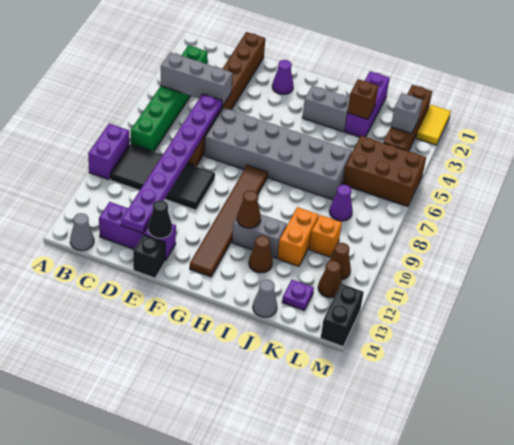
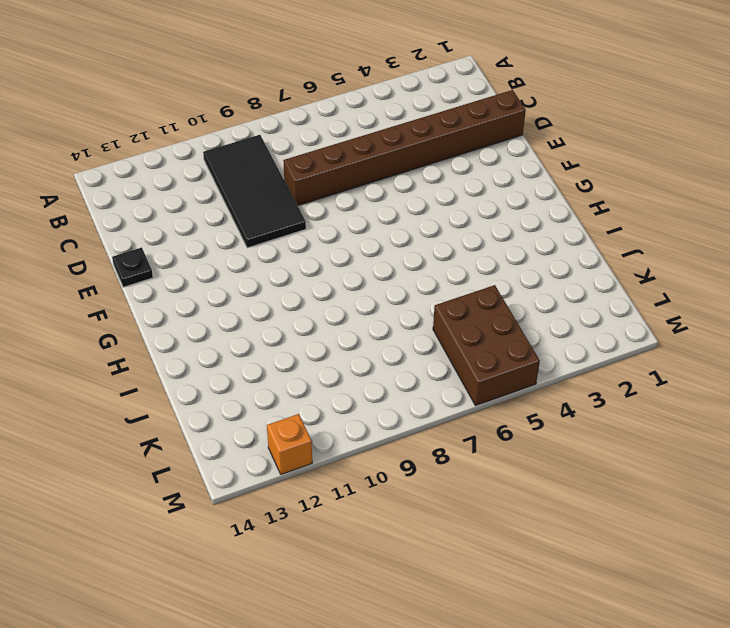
black plate E14 level 1 -> black brick E14 level 1
orange brick M12 level 1 -> orange brick K10 level 1
none -> purple brick A9:A10 level 1
none -> green brick B3:B8 level 1
none -> grey cone B14 level 1
none -> purple brick C13:E13 level 1

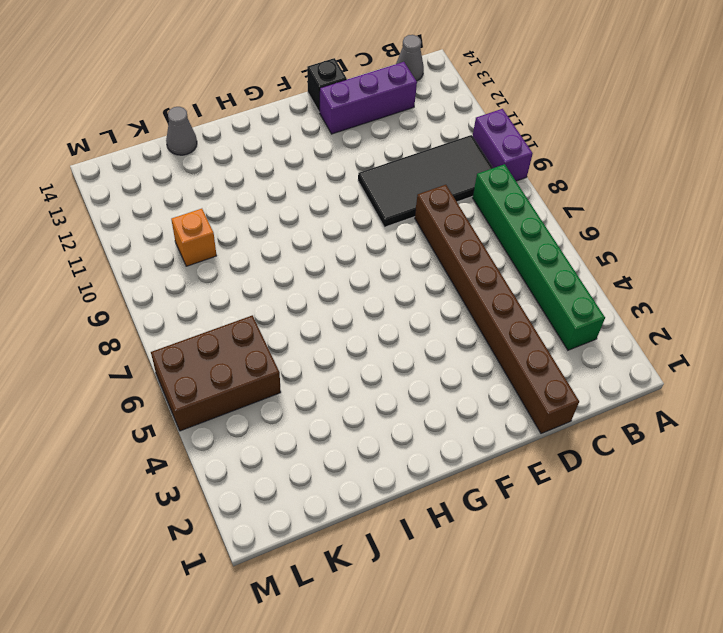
none -> grey brick E6:J7 level 1
none -> purple cone F2 level 1
none -> brown tile G8:G13 level 1
none -> grey brick H3:I3 level 1

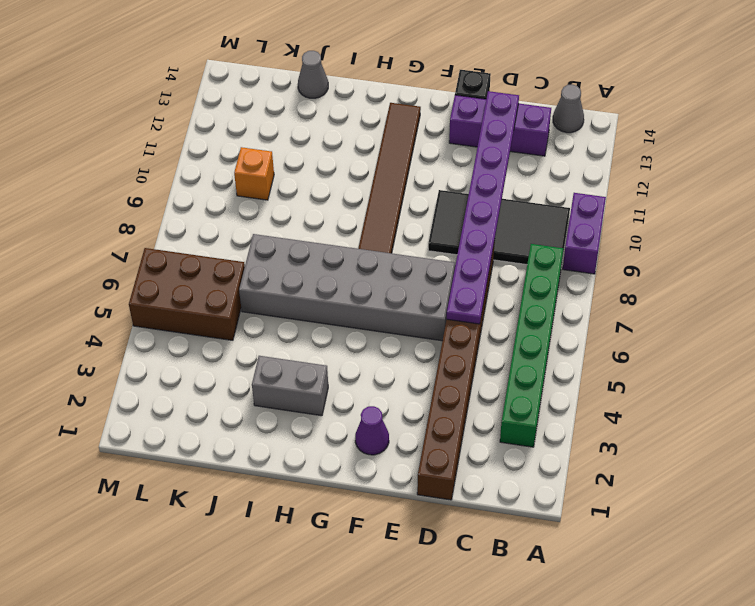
none -> grey brick H11:I11 level 1
none -> brown cone I12 level 1
none -> purple brick J1:J3 level 1
none -> orange brick J10:J11 level 1

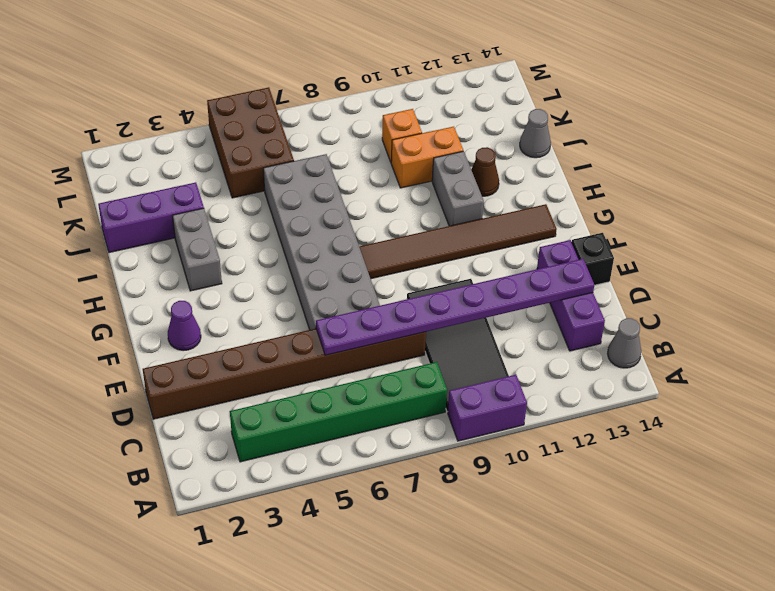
none -> purple cone K8 level 1
none -> purple plate K13 level 1
none -> brown brick L1:L4 level 1
none -> brown cone L11 level 1

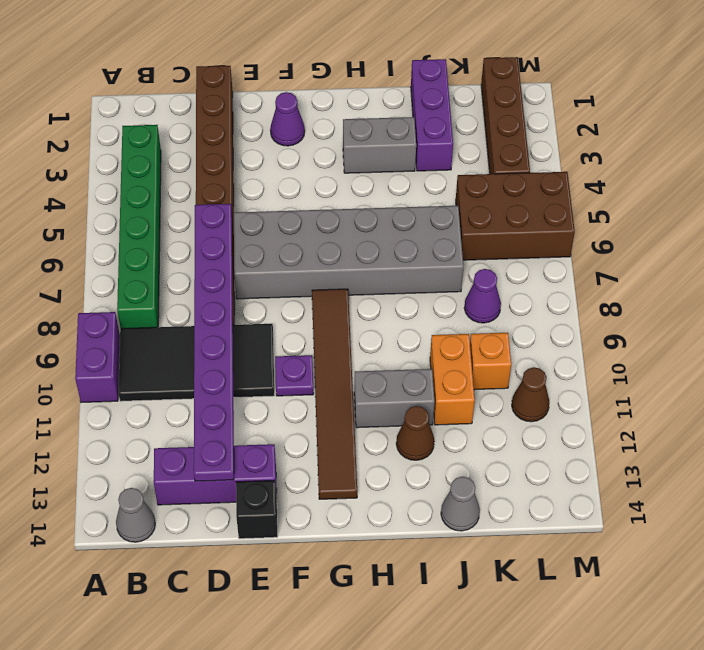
purple plate F10 level 1 -> purple plate K13 level 1
none -> brown cone L12 level 1
none -> yellow tile M1:M2 level 1
none -> black brick M13:M14 level 1
none -> grey brick B5:D5 level 2

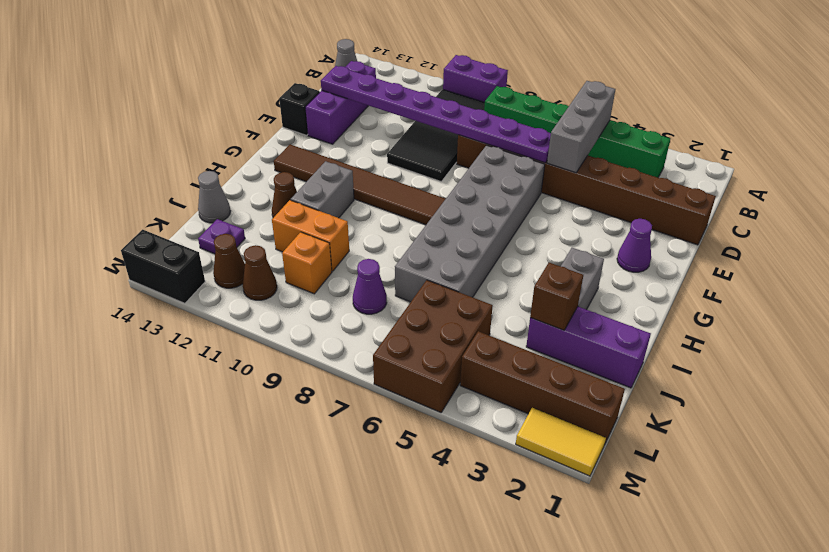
none -> black cone E13 level 2
none -> brown cone H11 level 2
none -> grey brick L3 level 2

